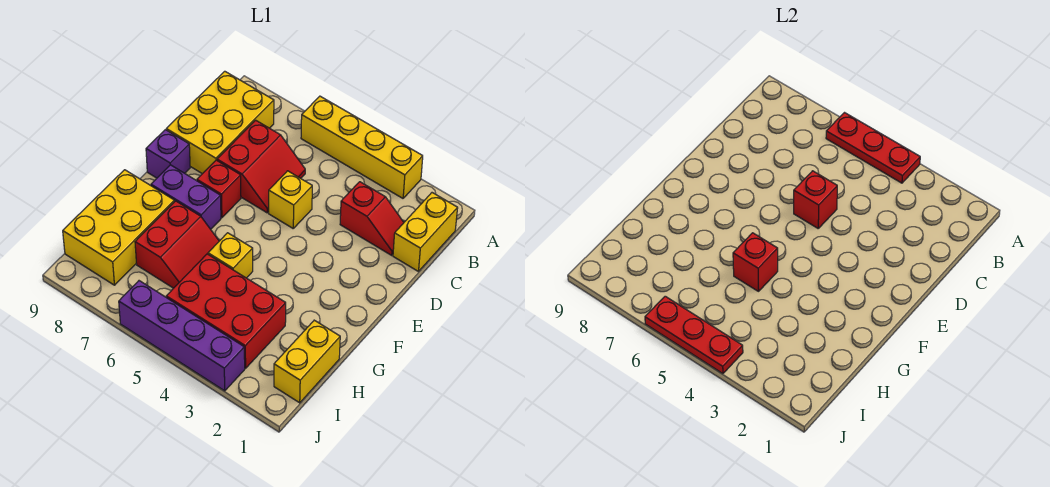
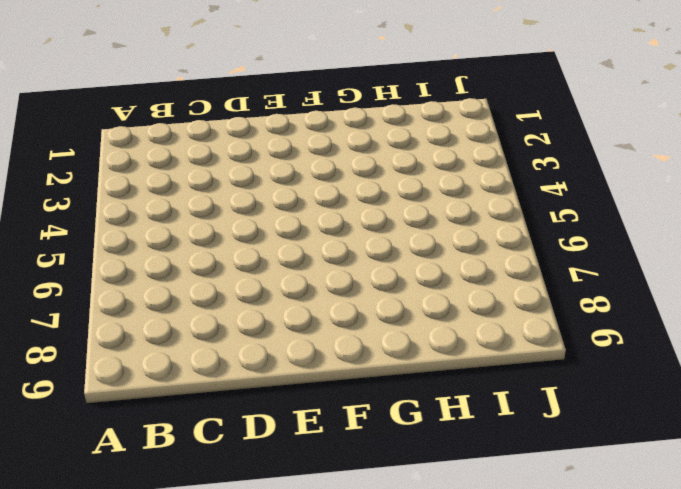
none -> yellow brick A3:A6 level 1
none -> yellow brick B1:C1 level 1
none -> yellow brick B8:D9 level 1

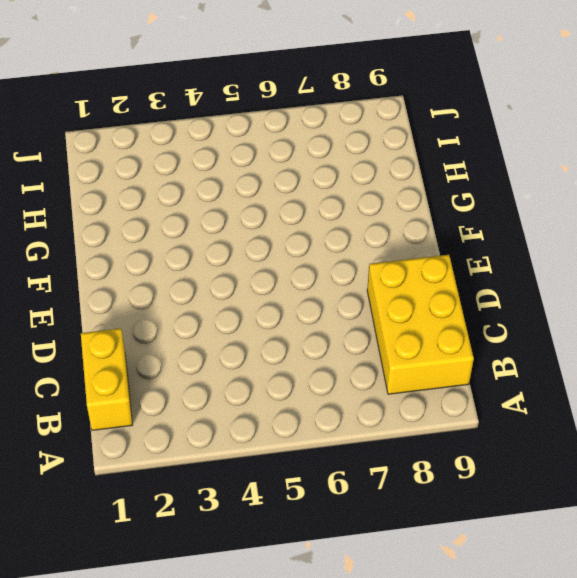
none -> yellow brick A3:A6 level 1
none -> red slope C2:C3 level 1 top 3
none -> red slope C6:D7 level 1 top 7

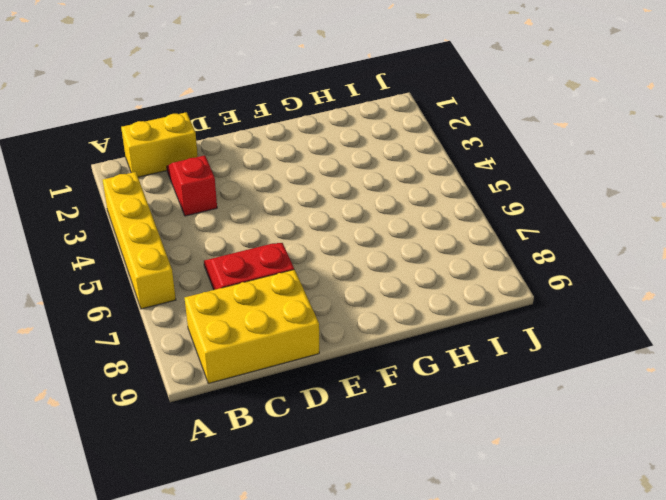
none -> yellow brick D5 level 1
none -> red brick E7 level 1
none -> purple brick E9 level 1

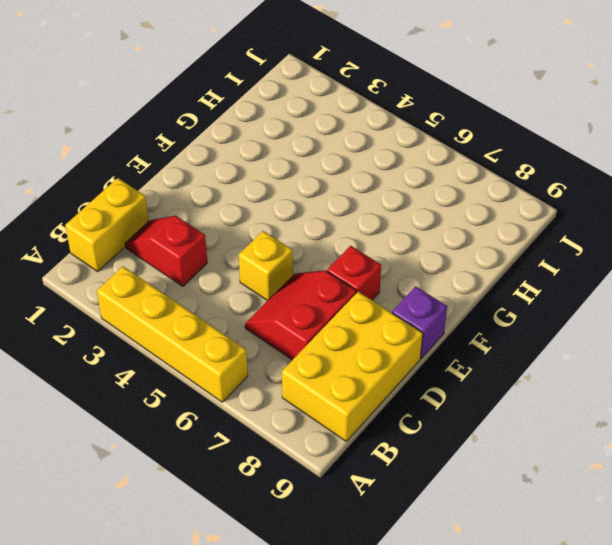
none -> purple brick F7:F8 level 1
none -> yellow brick G5 level 1
none -> red slope G6:H7 level 1 top 7

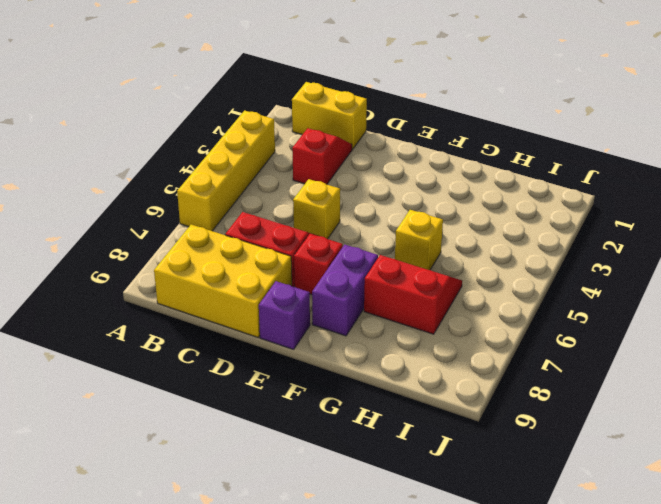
none -> yellow brick G8:I9 level 1
none -> yellow brick H1:I1 level 1
none -> red brick H3:I5 level 1

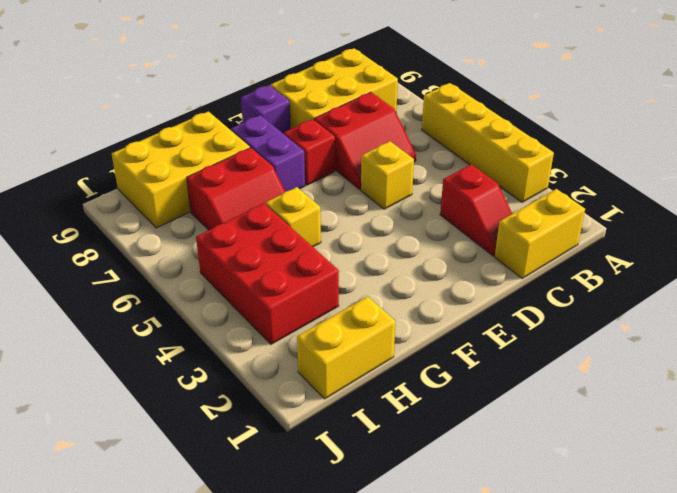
none -> purple brick J3:J6 level 1
none -> red plate A4:A6 level 2
none -> red brick D5 level 2

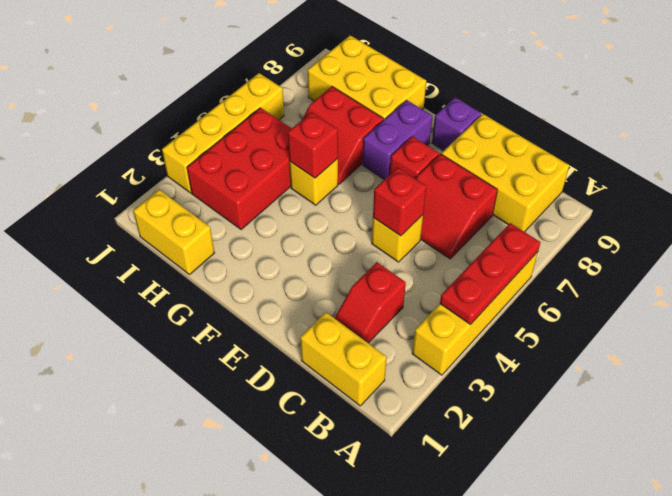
yellow brick J3:J6 level 1 -> purple brick J3:J6 level 1
none -> red plate J4:J6 level 2

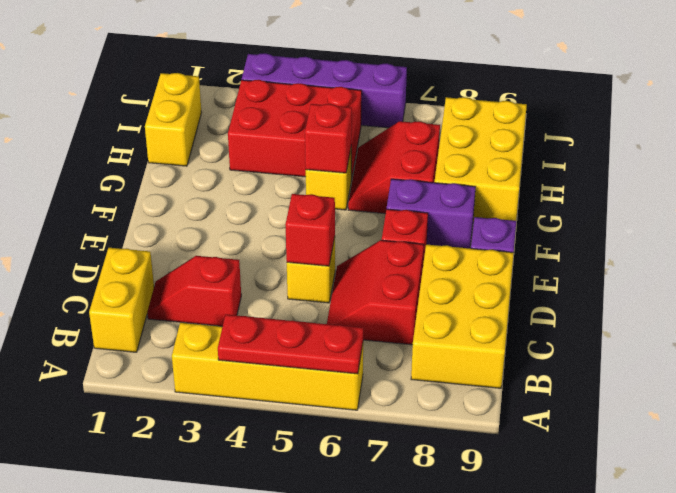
none -> red plate J4:J6 level 2

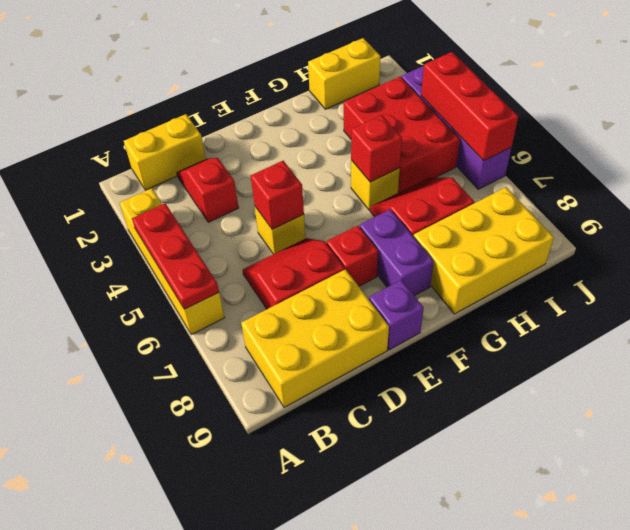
red brick J4:J6 level 2 -> red plate J4:J6 level 2

